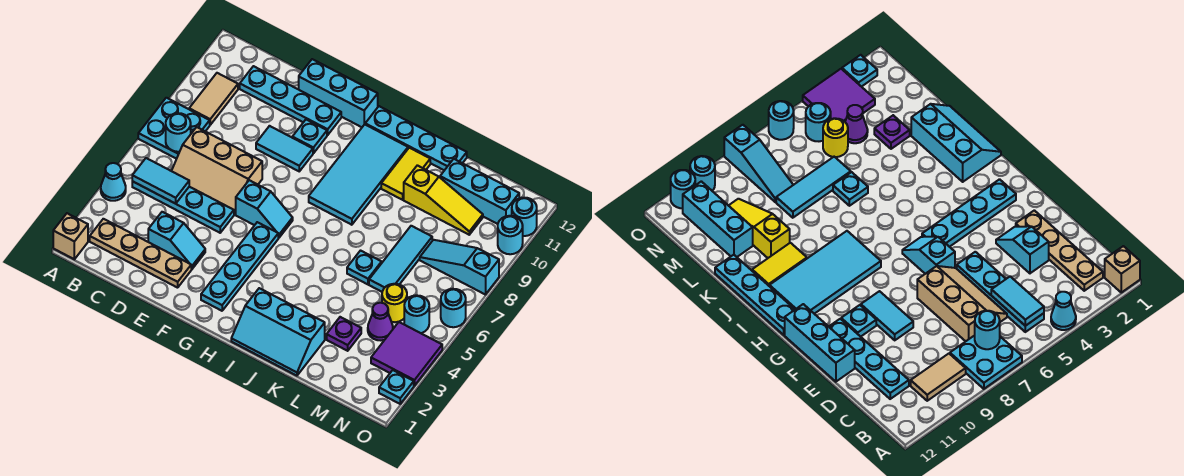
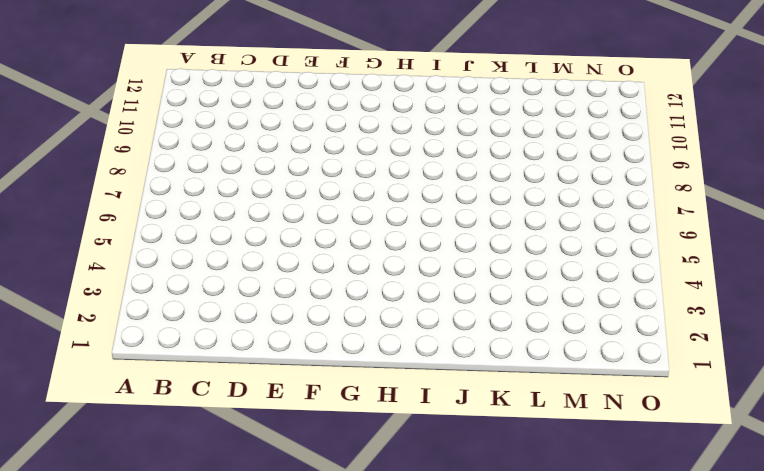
none -> tan brick A1 level 1
none -> cyan cone A4 level 1
none -> cyan plate A7:B8 level 1
none -> tan plate B2:E2 level 1

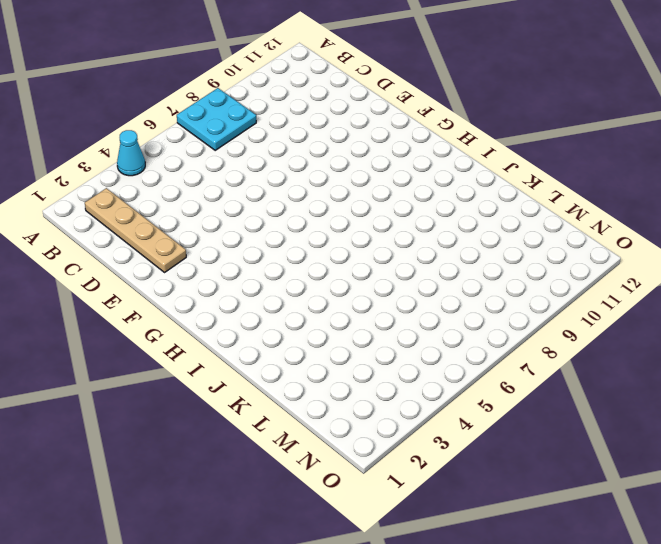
none -> tan brick A1 level 1
none -> cyan plate B5:E5 level 1
none -> tan tile B9:B10 level 1
none -> tan slope C6:E7 level 1 top 7

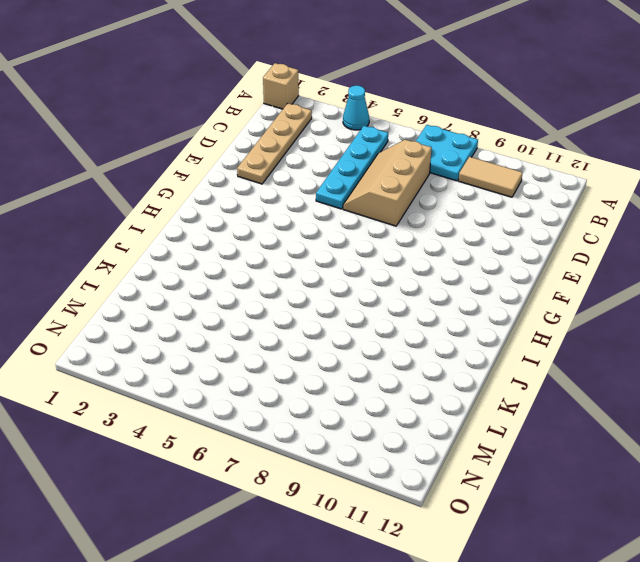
none -> cyan plate C11:F11 level 1
none -> cyan slope D3:E3 level 1 top D
none -> cyan tile E9:F9 level 1
none -> cyan brick E12:G12 level 1

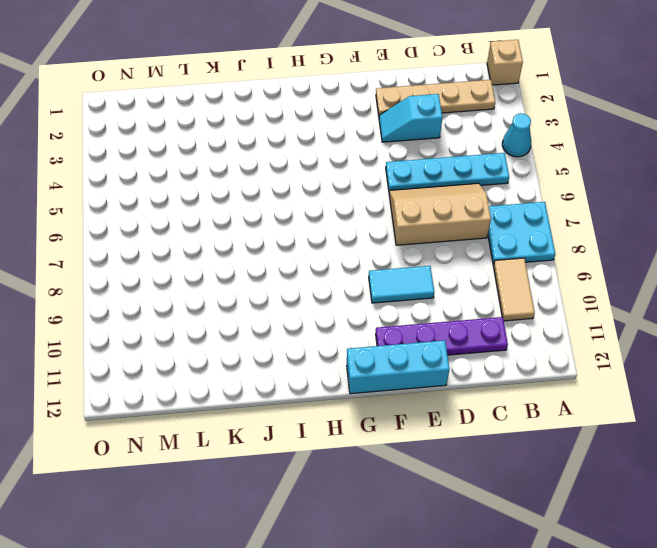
purple plate C11:F11 level 1 -> cyan plate C11:F11 level 1
none -> cyan slope F6:G6 level 1 top F
none -> cyan plate F10 level 1
none -> cyan plate G2:G5 level 1
none -> cyan tile H8:I11 level 1

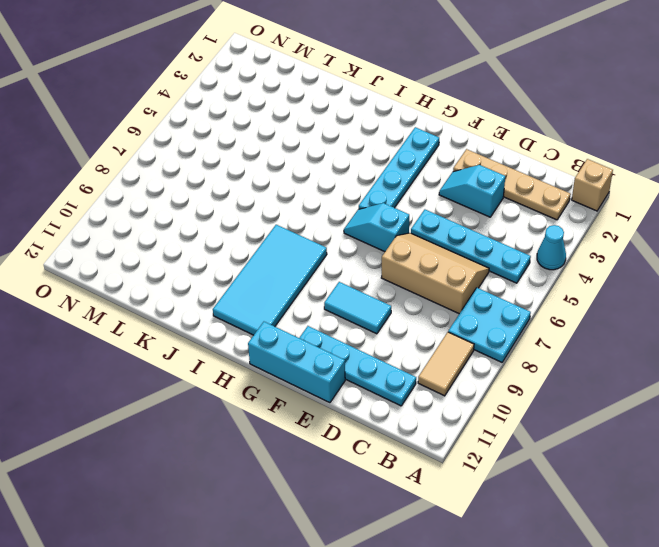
none -> cyan plate F10 level 1
none -> cyan plate H12:K12 level 1
none -> cyan slope I1:K2 level 1 top 2
none -> yellow tile J10:J11 level 1

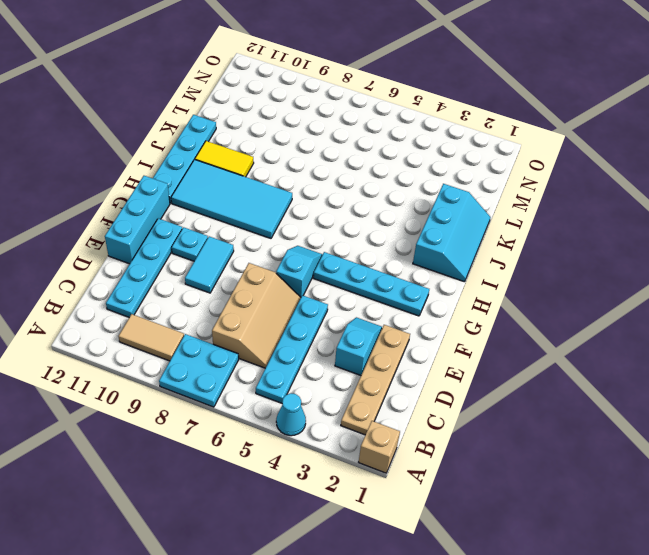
none -> cyan plate K6 level 1
none -> yellow slope K10:M10 level 1 top K
none -> purple plate L3 level 1
none -> cyan tile L6:L8 level 1

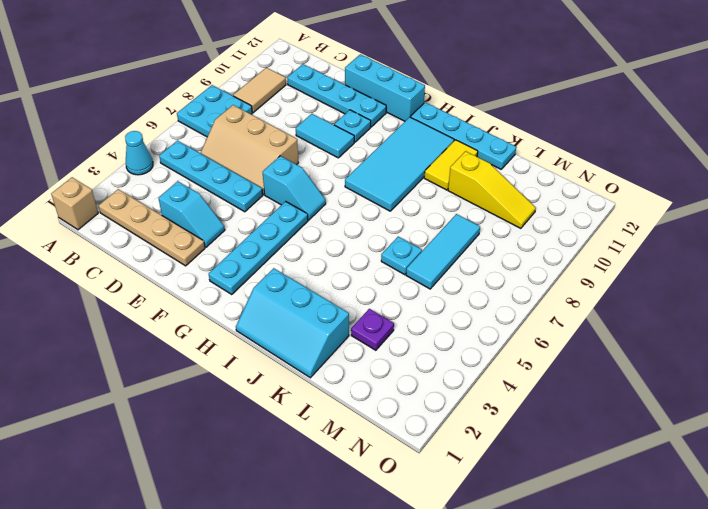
none -> cyan brick L11:N11 level 1
none -> purple cone M4 level 1
none -> yellow round brick M5 level 1
none -> cyan slope M8:O8 level 1 top O

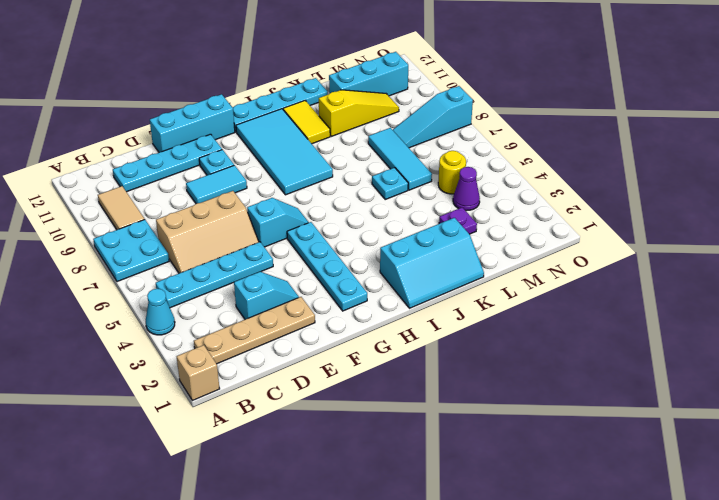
none -> purple tile N3:O4 level 1
none -> cyan round brick N5 level 1
none -> cyan plate O2 level 1
none -> cyan round brick O6 level 1

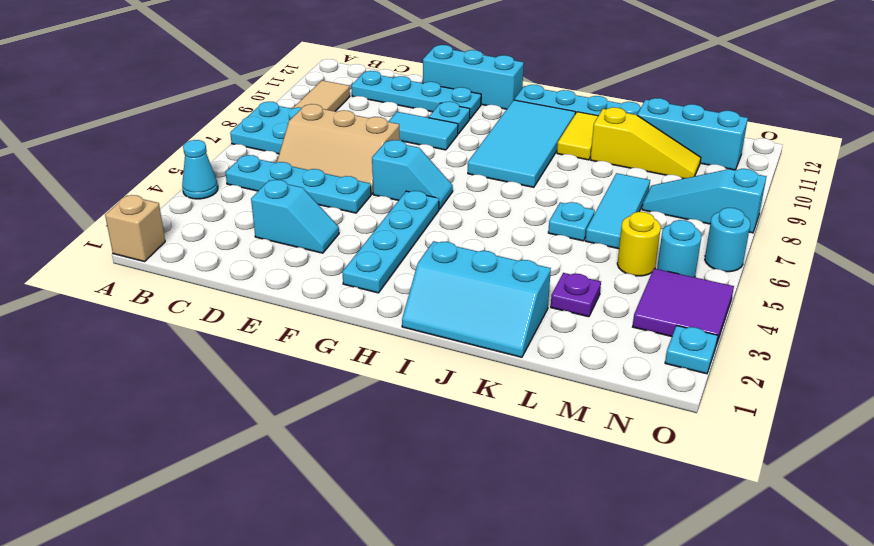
none -> tan plate B2:E2 level 1
none -> purple cone M4 level 1
none -> cyan round brick O10 level 1
none -> cyan round brick O11 level 1

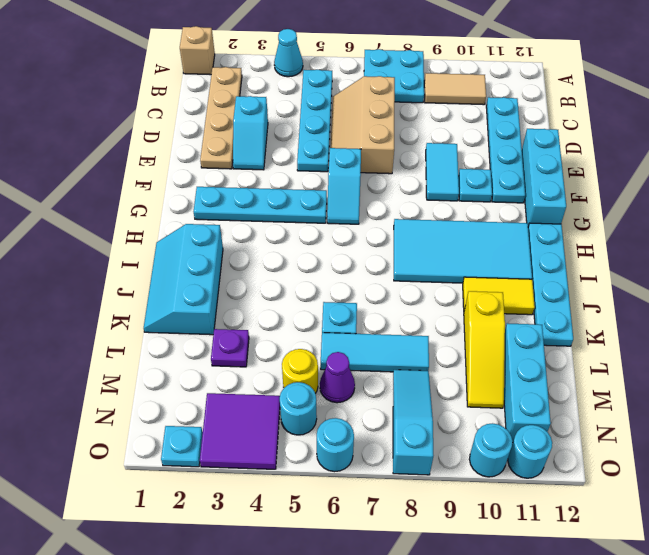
purple cone M6 level 1 -> purple cone M4 level 1
none -> cyan tile B5:C5 level 2
none -> cyan round brick B7 level 2

